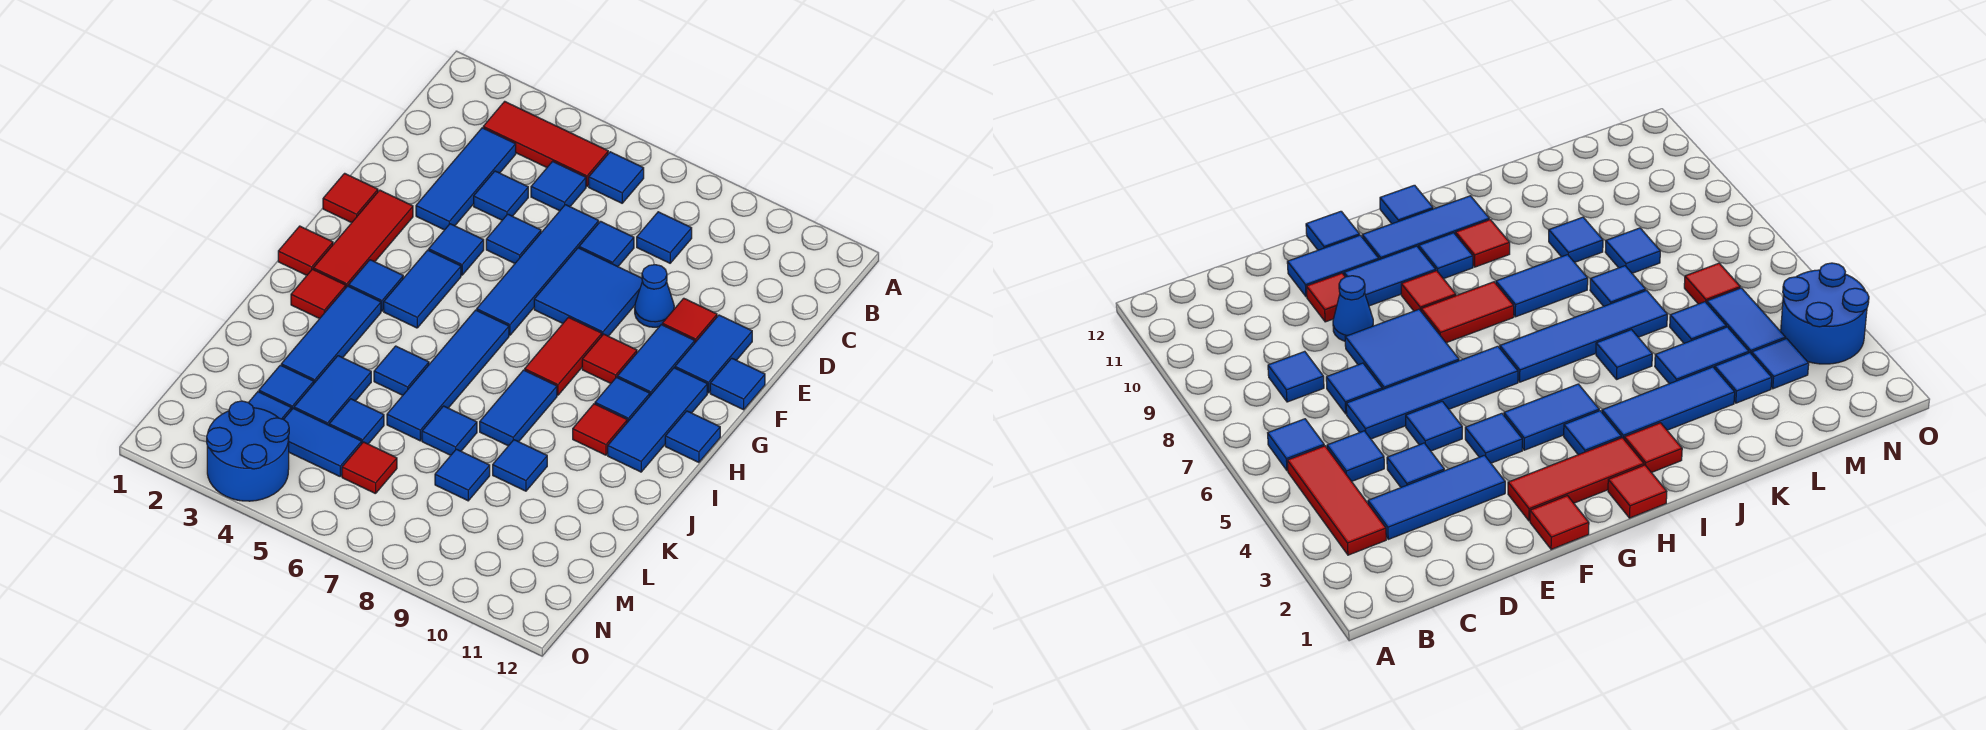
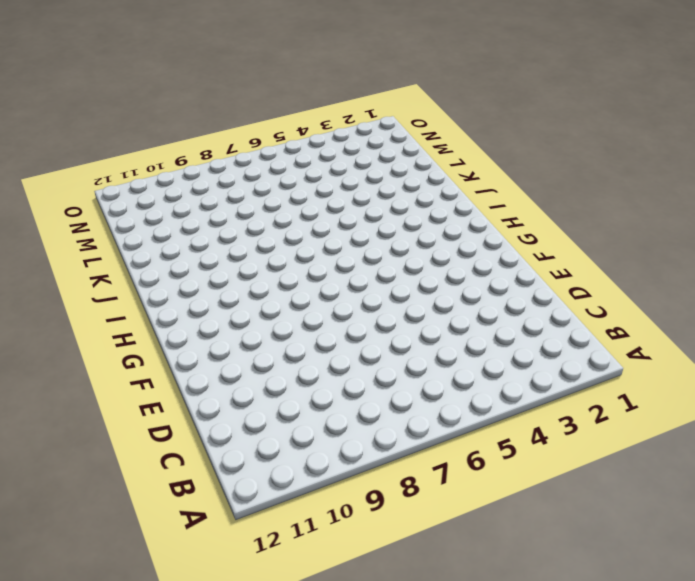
none -> red tile B3:B5 level 1
none -> blue tile B6 level 1
none -> blue tile C3:E3 level 1
none -> blue tile C5 level 1

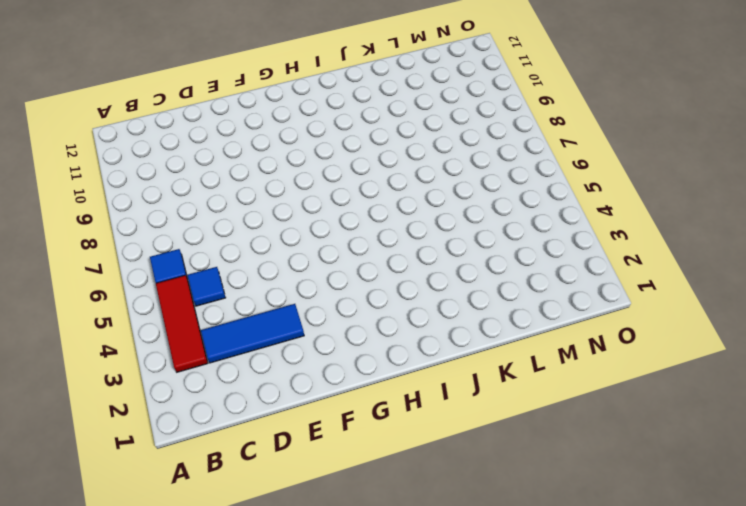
none -> blue tile C8 level 1
none -> blue tile D4 level 1
none -> blue tile D6:G6 level 1
none -> blue tile D7 level 1

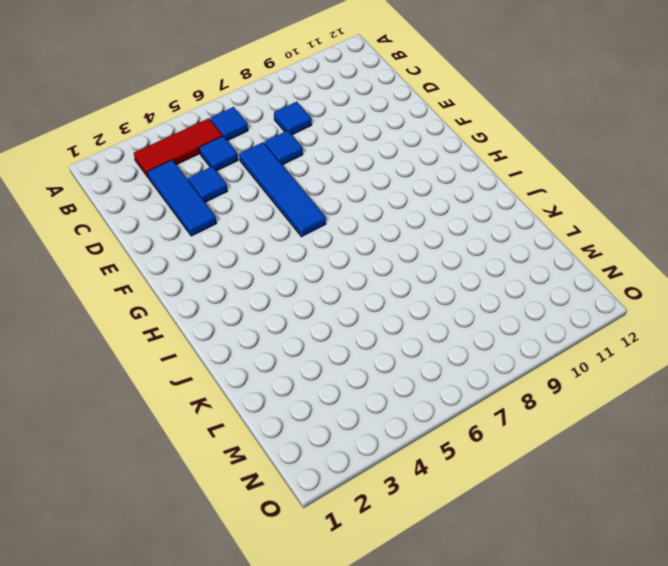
none -> blue tile E5 level 1
none -> blue tile E7:F8 level 1
none -> blue cone E9 level 1
none -> red tile E10 level 1

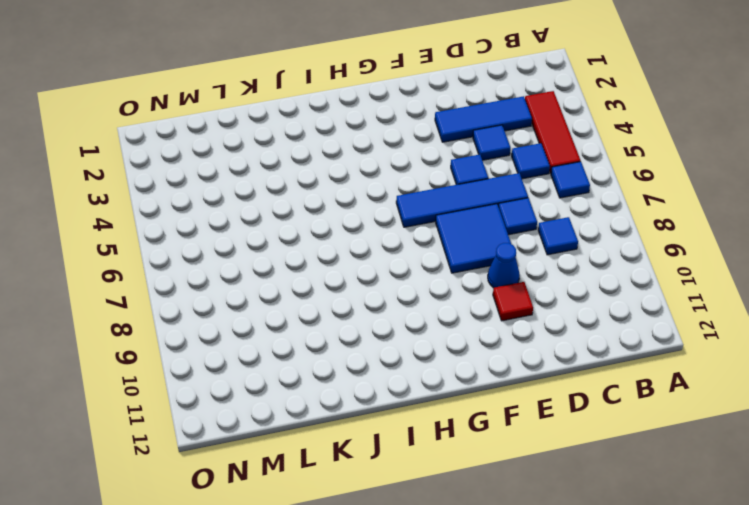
none -> blue tile E11:F11 level 1
none -> red tile F1 level 1
none -> red tile F2:H2 level 1
none -> blue tile F4 level 1

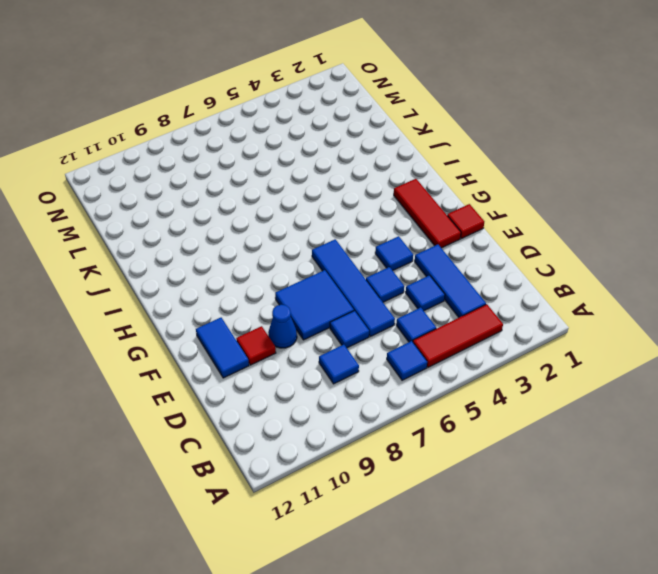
none -> blue tile F10:G10 level 1
none -> blue tile F12 level 1
none -> blue tile G4:H4 level 1
none -> red tile G8:H8 level 1

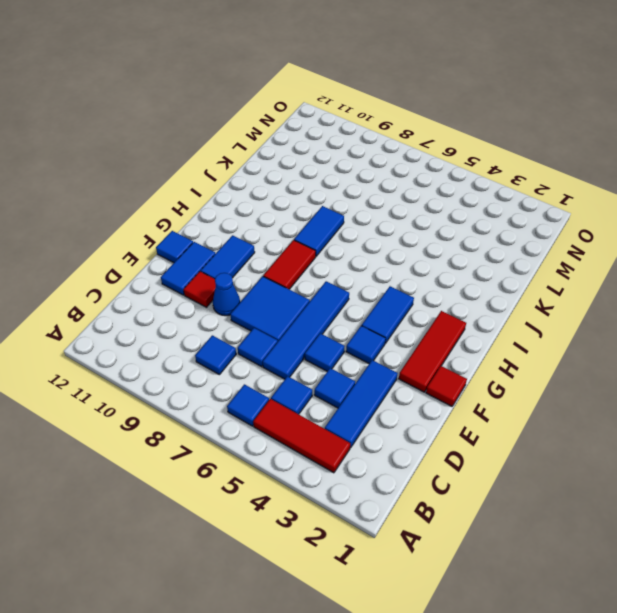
none -> red tile G9 level 1
none -> blue tile G11:I11 level 1
none -> red tile H1 level 1
none -> blue tile H3 level 1

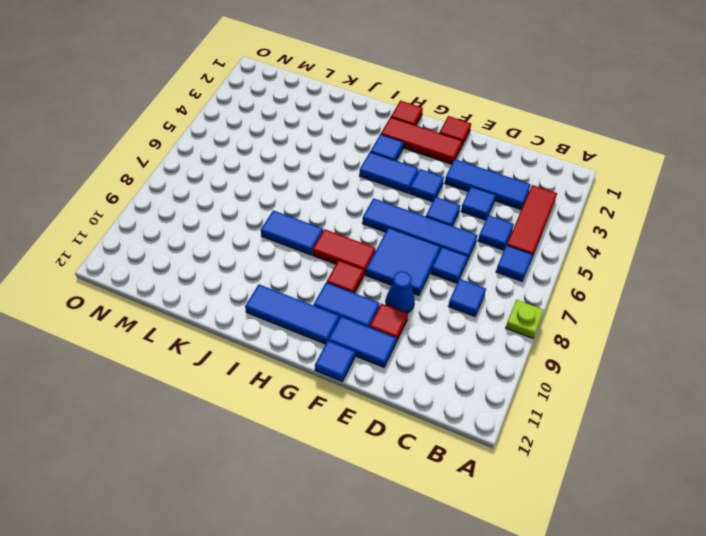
lime plate A8 level 1 -> none
none -> blue tile H6:K6 level 1
none -> blue tile H10 level 1
none -> blue tile H12 level 1
none -> red tile I2 level 1

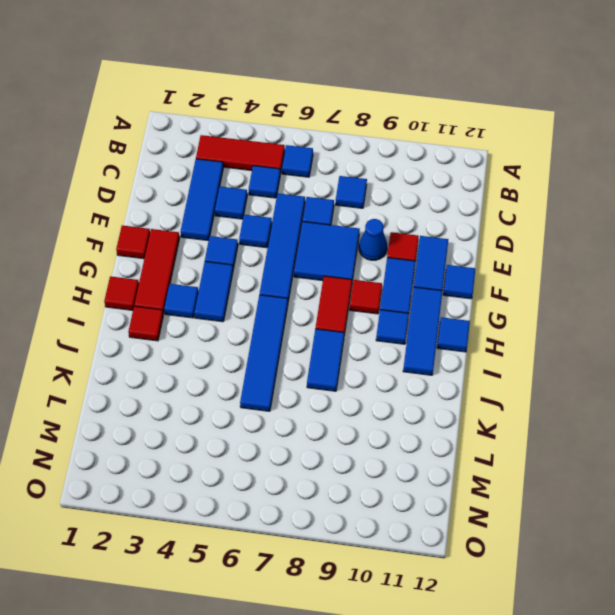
none -> blue tile I3:K3 level 1
none -> red tile I10 level 1
none -> blue tile J5 level 1
none -> blue tile K4:L4 level 1

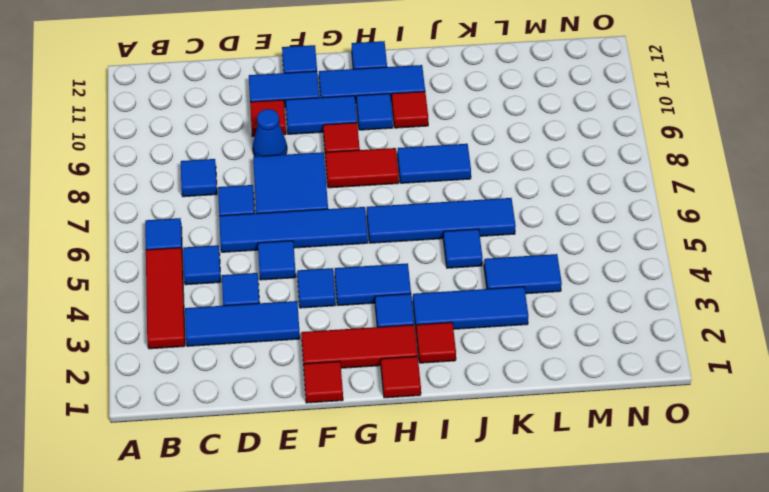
none -> blue tile K7 level 1
none -> blue tile K9 level 1
none -> blue tile L3 level 1
none -> blue tile L5 level 1

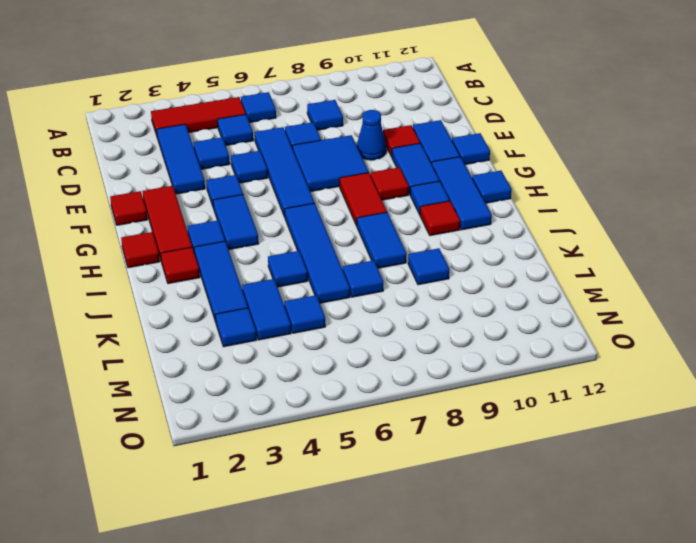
none -> blue tile L8 level 1
none -> blue tile M3 level 1
none -> blue tile M4:M5 level 1
none -> red tile M6 level 1

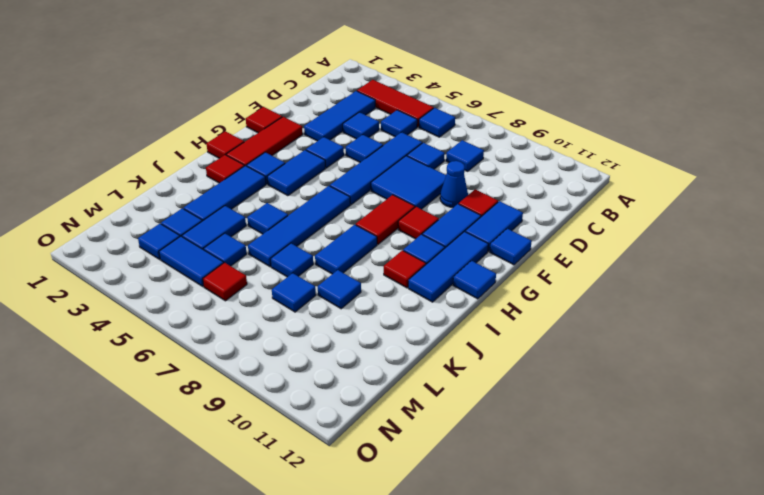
none -> blue round brick N3:O4 level 1

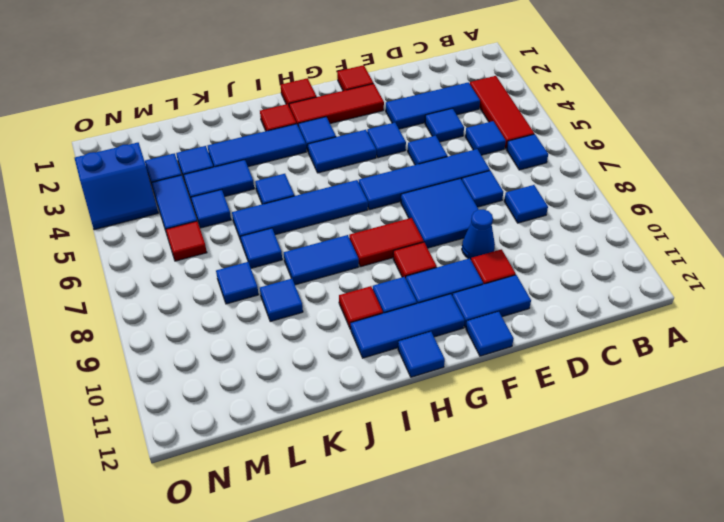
blue slope N3:O4 level 1 top 3 -> blue round brick N3:O4 level 1

